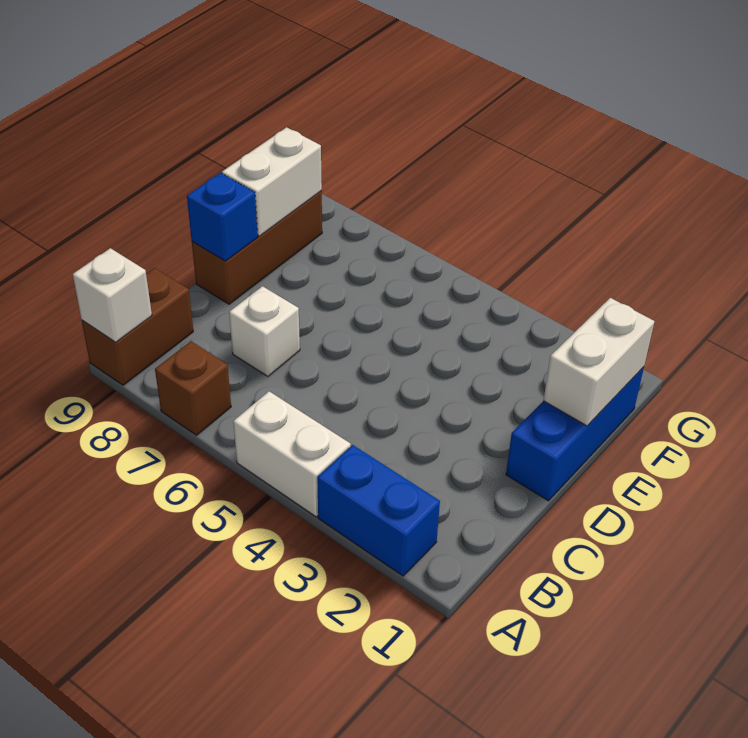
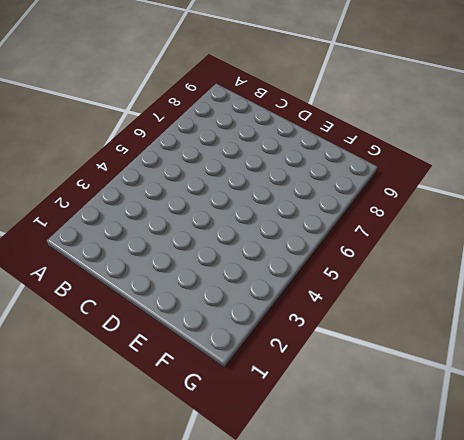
none -> blue brick A2:A3 level 1
none -> white brick A4:A5 level 1

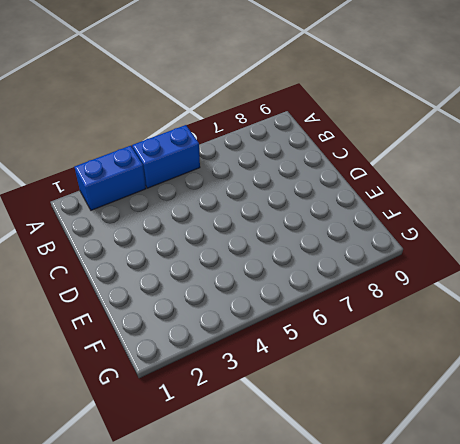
blue brick A4:A5 level 1 -> white brick A4:A5 level 1
none -> brown brick A7 level 1
none -> brown brick A9:B9 level 1

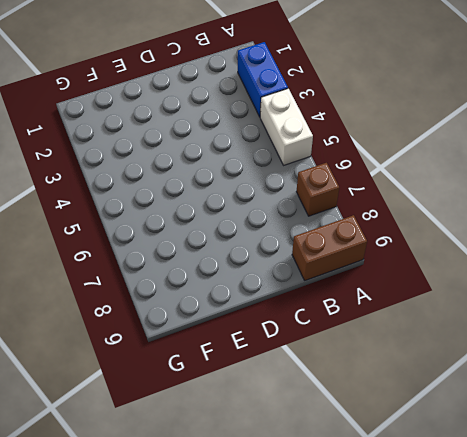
none -> white brick C7 level 1
none -> blue brick D1:F1 level 1

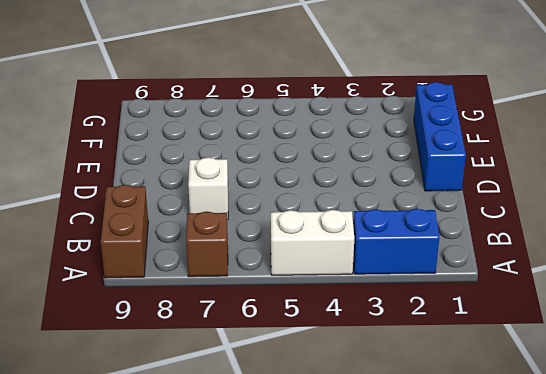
none -> brown brick D9:F9 level 1
none -> white brick A9 level 2

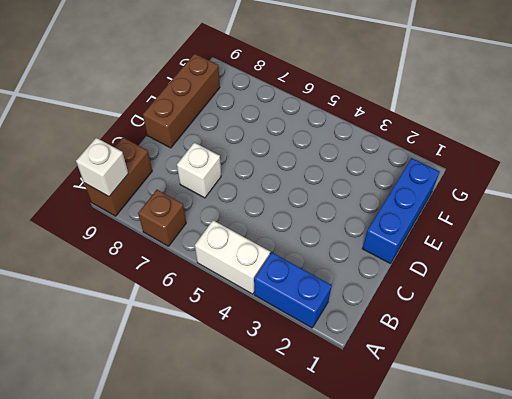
none -> blue brick D9 level 2
none -> white brick E1:F1 level 2

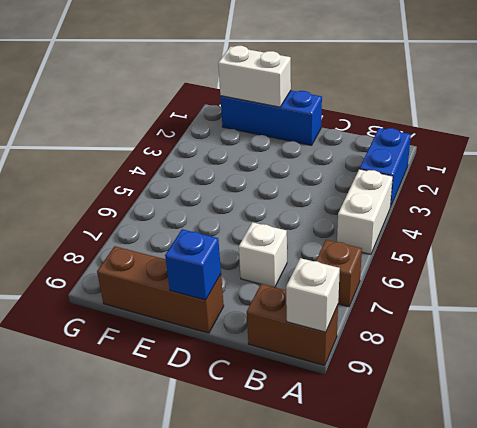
none -> white brick E9:F9 level 2

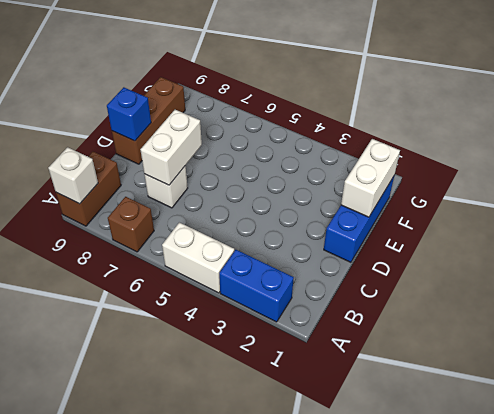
white brick C7:D7 level 2 -> white brick E9:F9 level 2

